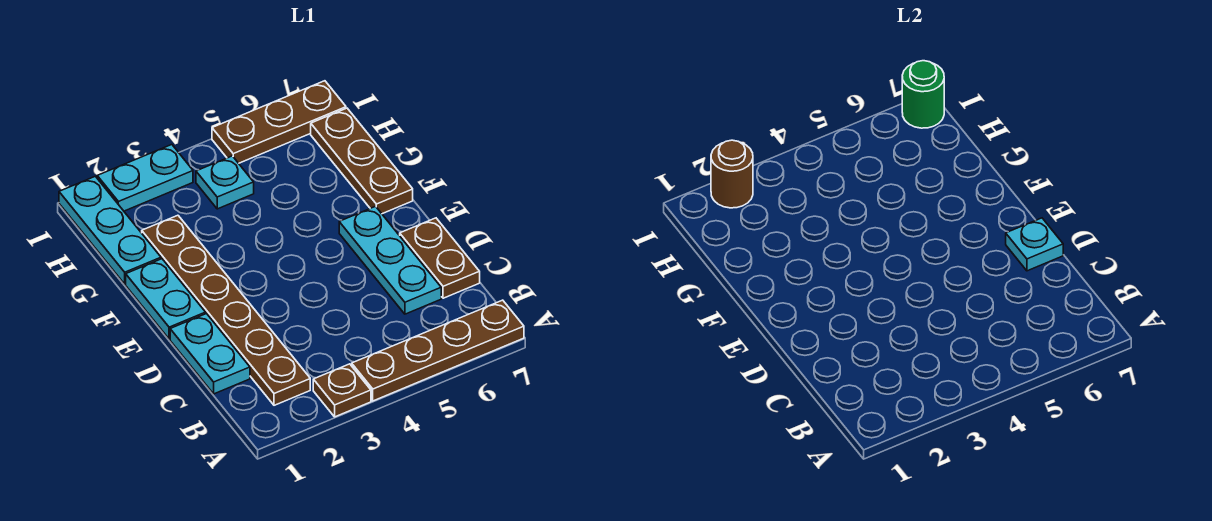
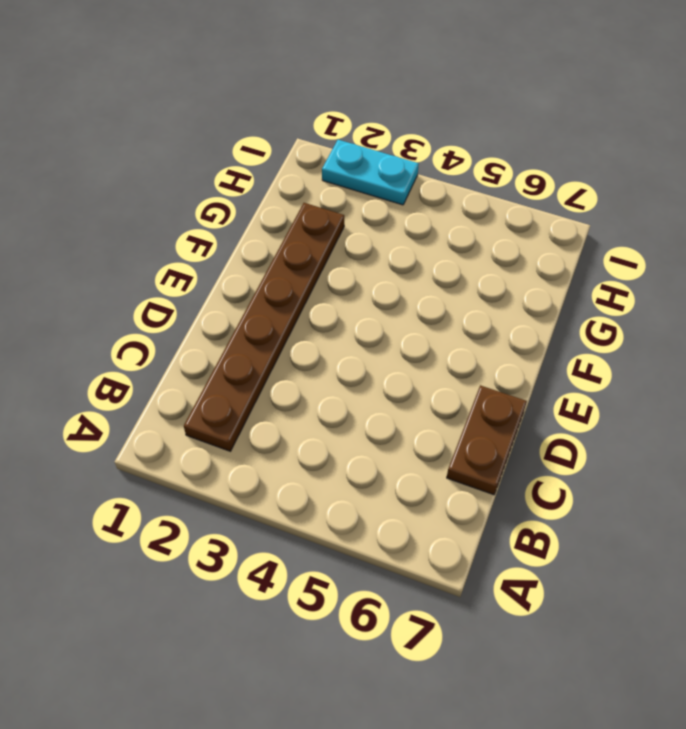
none -> brown plate A3 level 1
none -> brown plate A4:A7 level 1
none -> cyan plate C1:D1 level 1

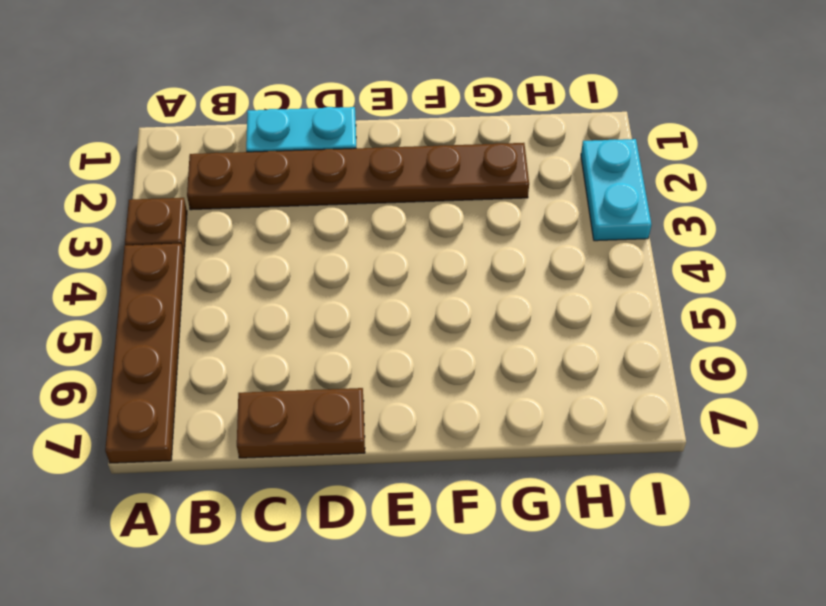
none -> cyan plate C6:E6 level 1
none -> cyan plate E1:F1 level 1
none -> brown plate F7:H7 level 1

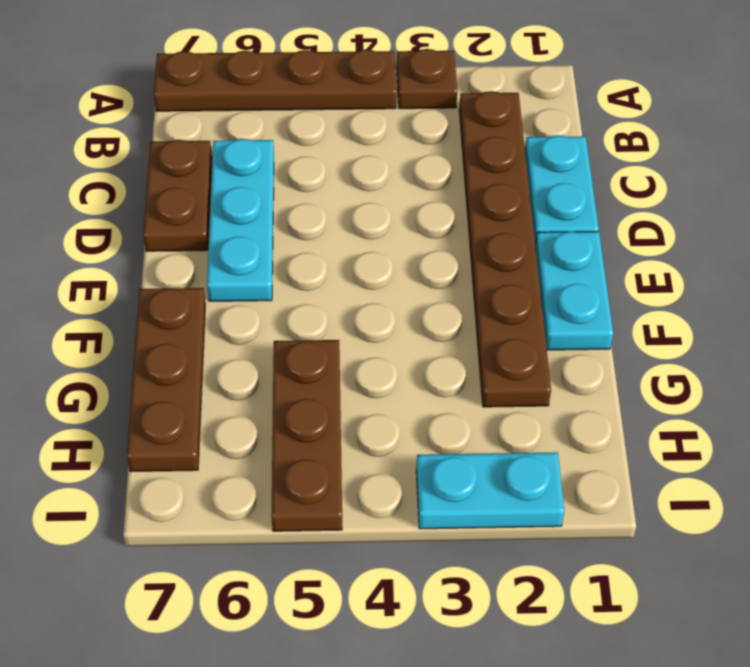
brown plate G5:I5 level 1 -> brown plate I5:I7 level 1
none -> cyan plate G1:I1 level 1
none -> cyan plate H4 level 1
none -> cyan plate D7 level 2

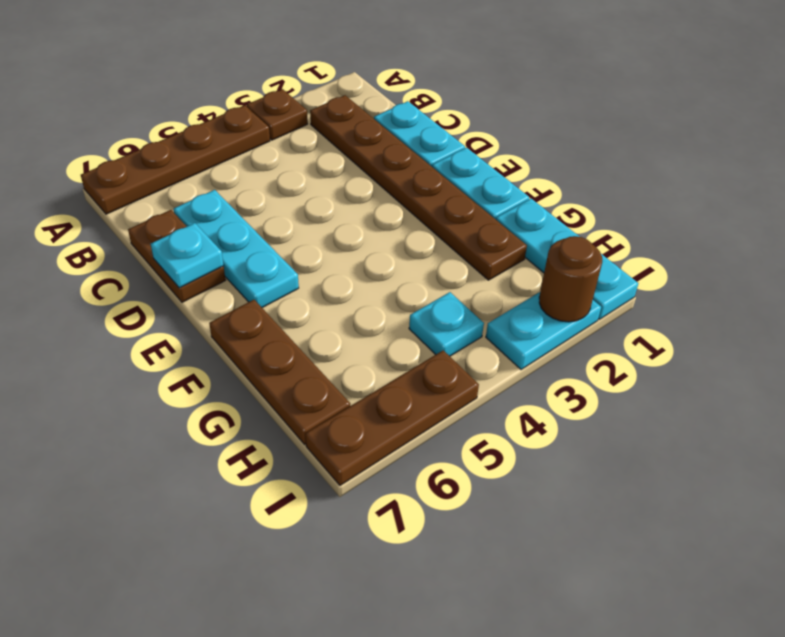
none -> green round brick I7 level 2

